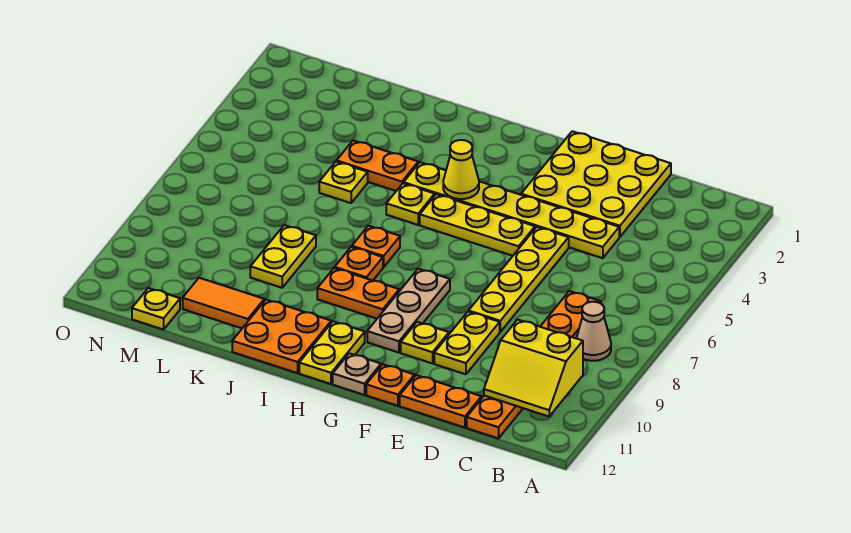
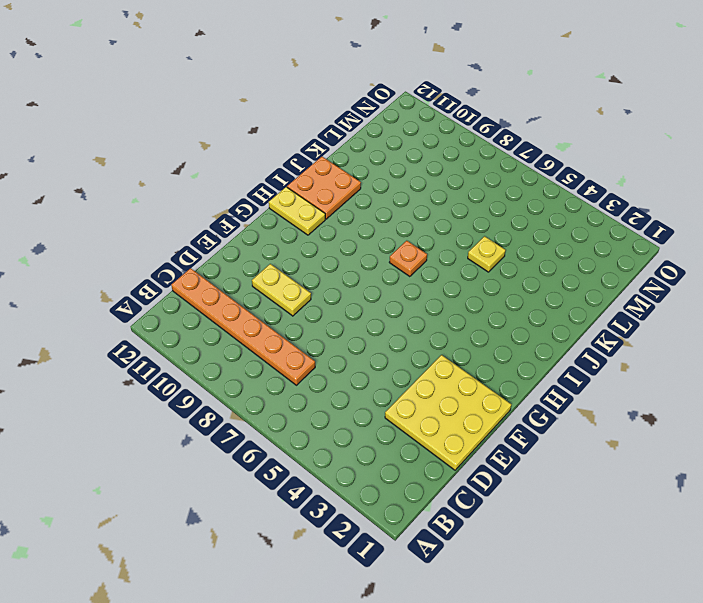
none -> tan cone B8 level 1
none -> yellow plate D4:I4 level 1
none -> orange plate D12:E12 level 1

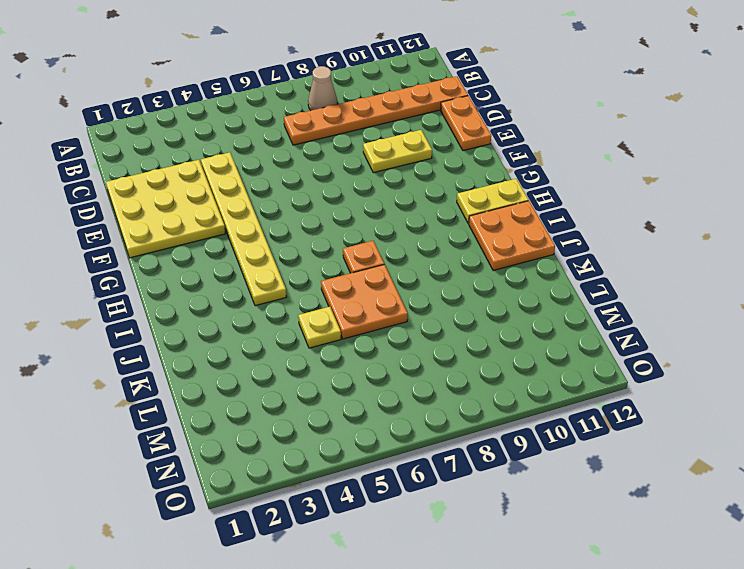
orange plate J6:K7 level 1 -> none
none -> yellow plate E5:E8 level 1
none -> yellow plate F5:H5 level 1
none -> yellow plate F10 level 1

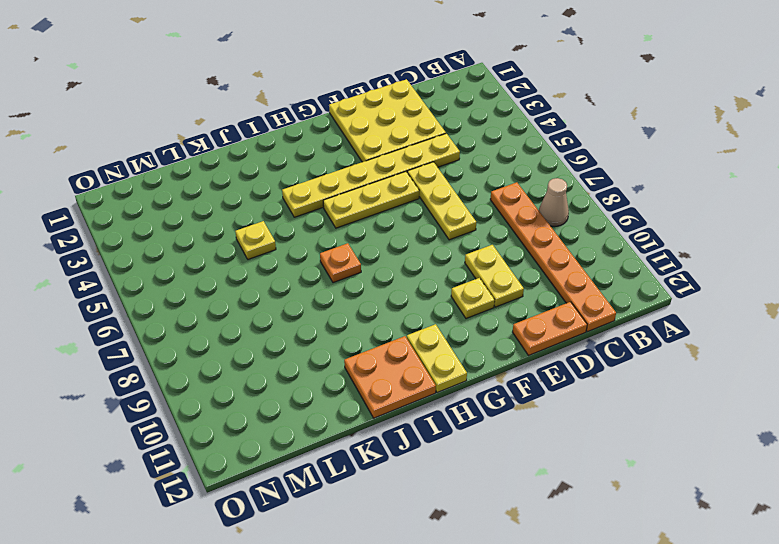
yellow plate E5:E7 level 1 -> yellow plate E5:E8 level 1
none -> orange plate F12 level 1
none -> tan plate G8:G10 level 1
none -> tan plate G12 level 1

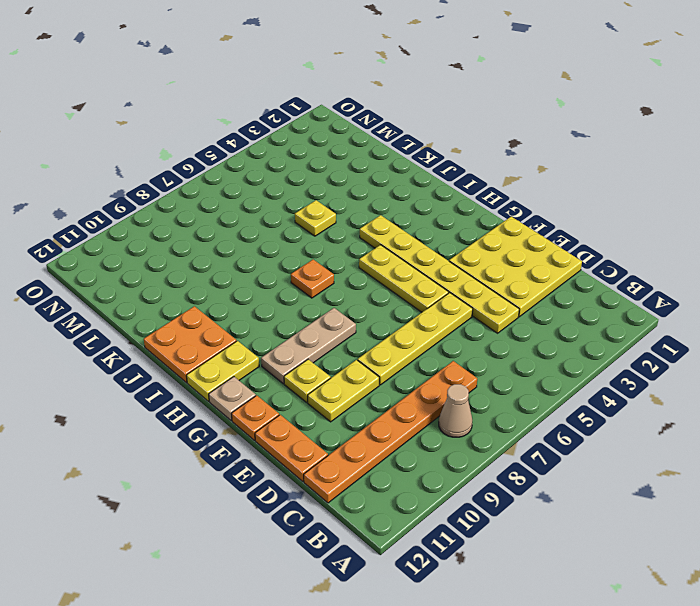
none -> orange plate H9:I9 level 1
none -> yellow plate I5 level 1
none -> orange plate I8 level 1

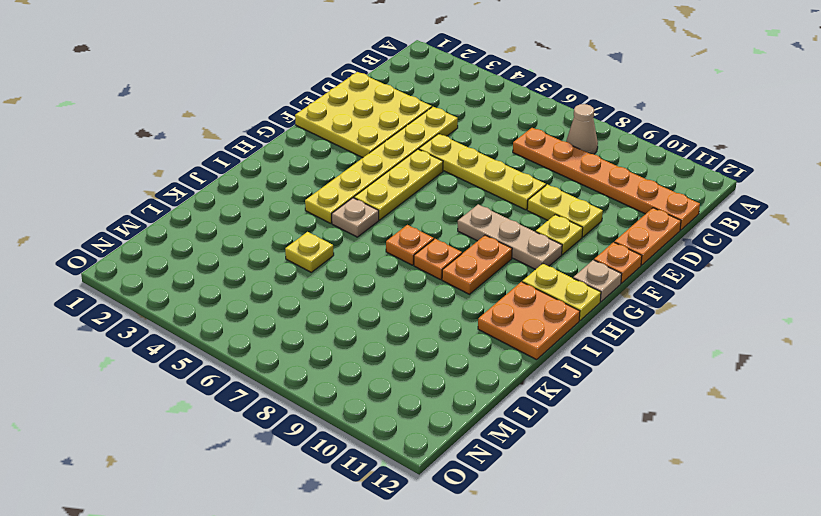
tan plate I5 level 1 -> yellow plate I5 level 1
none -> orange plate J4:K4 level 1
none -> yellow plate K8:K9 level 1
none -> orange tile K11:L11 level 1

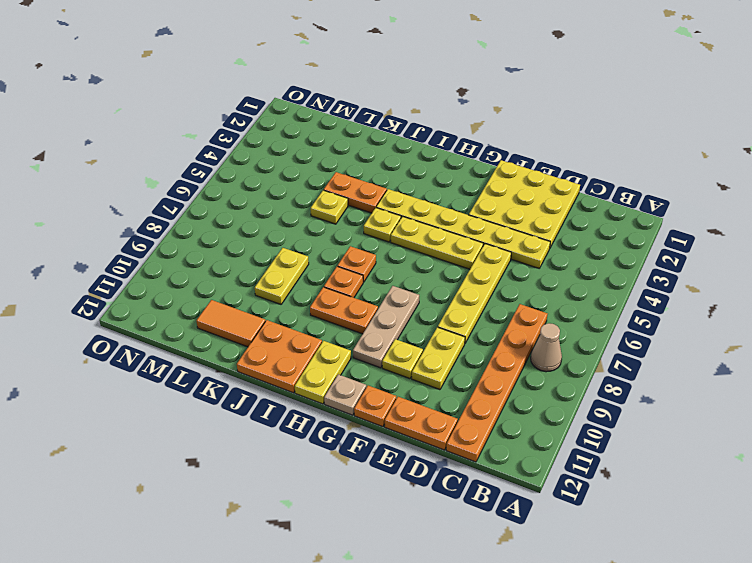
none -> yellow plate M12 level 1
none -> yellow slope B10:C11 level 2 top 10
none -> yellow cone H4 level 2

